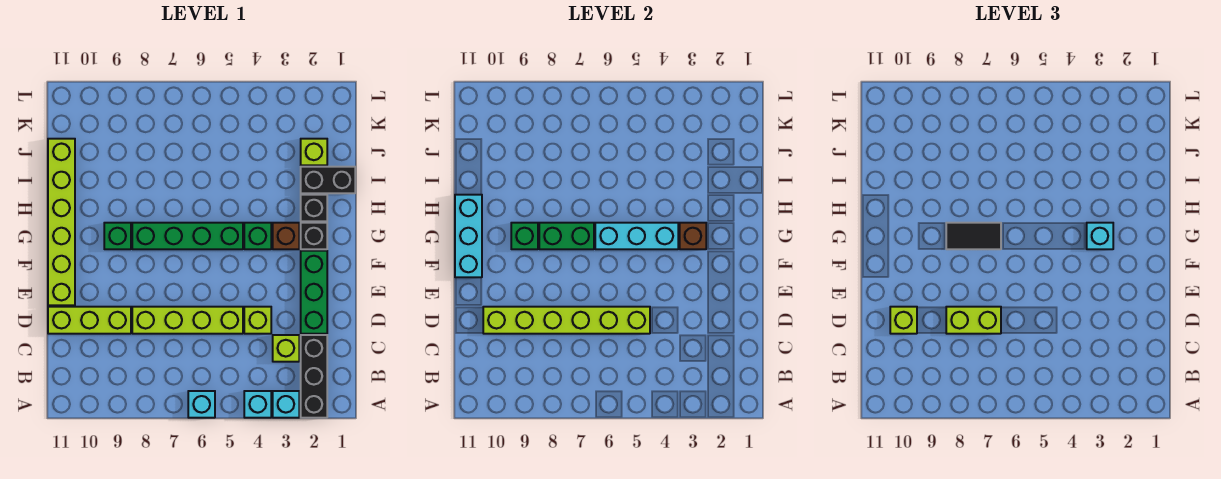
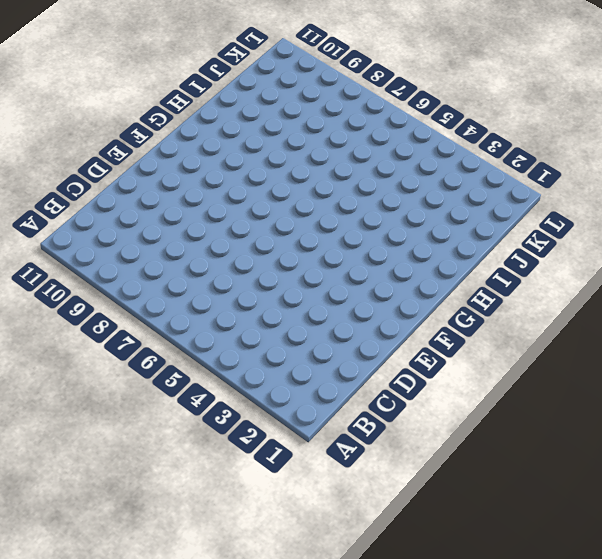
none -> black brick A2:C2 level 1
none -> cyan brick A3 level 1
none -> cyan brick A4 level 1

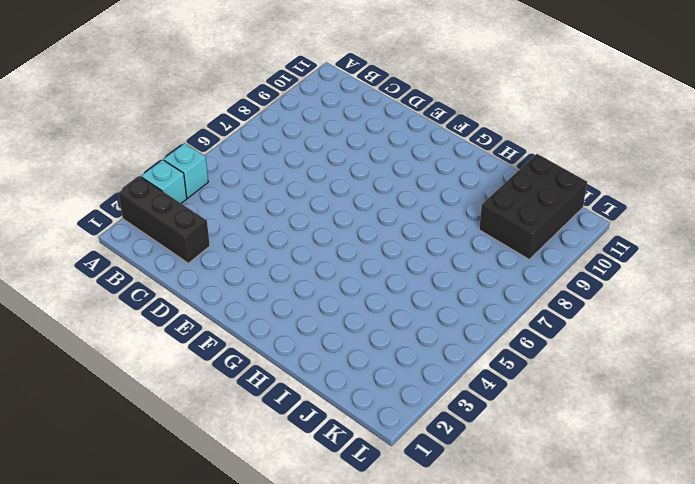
black brick J9:K11 level 1 -> lime brick E11:J11 level 1
none -> cyan brick A6 level 1
none -> lime brick C3 level 1
none -> green brick D2:F2 level 1

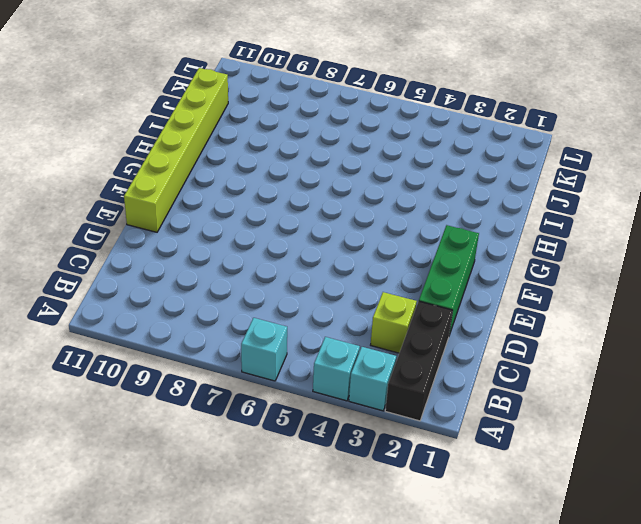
none -> lime brick D4 level 1
none -> lime brick D5:D8 level 1
none -> lime brick D9:D11 level 1

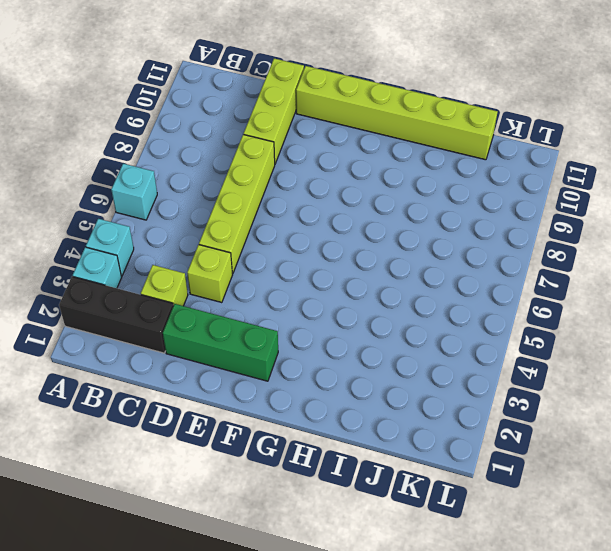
none -> black brick G2 level 1
none -> brown brick G3 level 1
none -> green brick G4 level 1

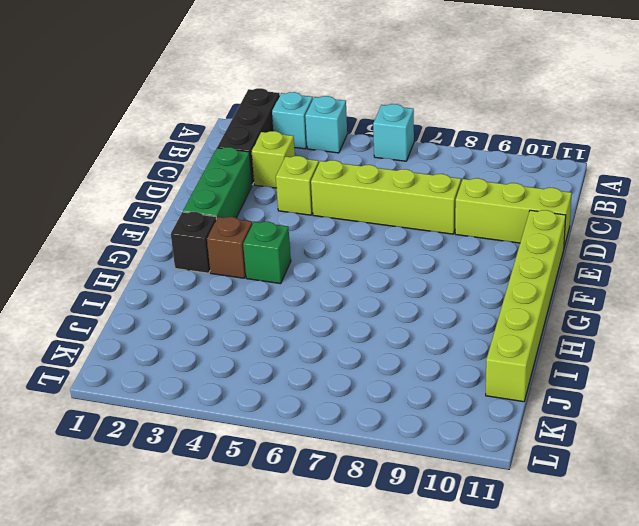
none -> green brick G5:G8 level 1
none -> green brick G9 level 1
none -> black brick H2 level 1

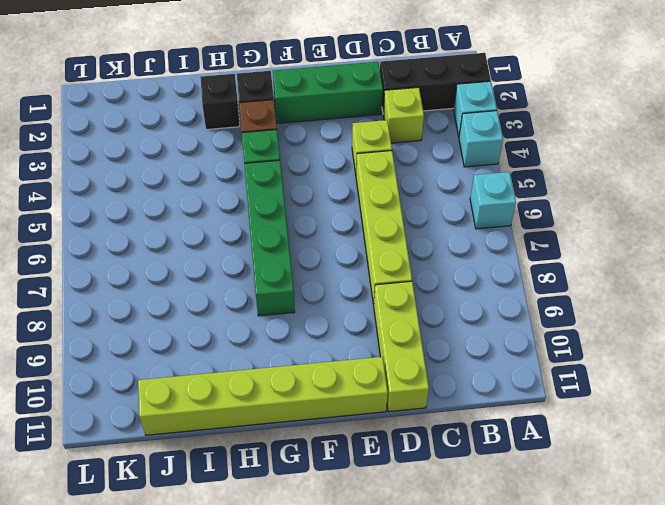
none -> green brick G9 level 1
none -> black brick I1:I2 level 1
none -> lime brick J2 level 1

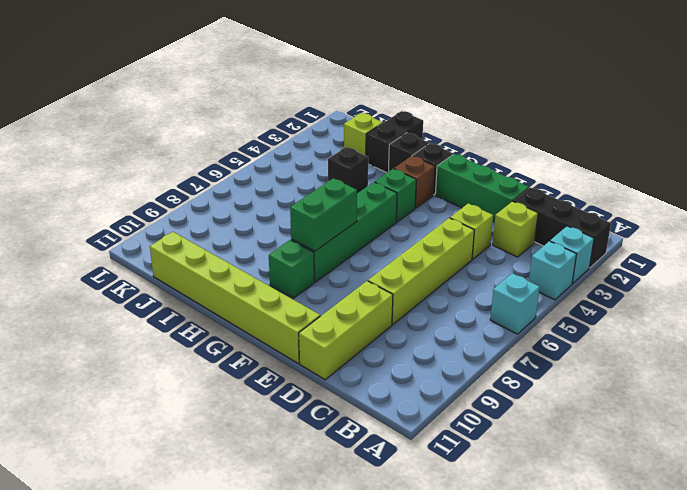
black brick I4 level 1 -> none
none -> lime brick D5:D10 level 2
none -> cyan brick F11:H11 level 2
none -> brown brick G3 level 2

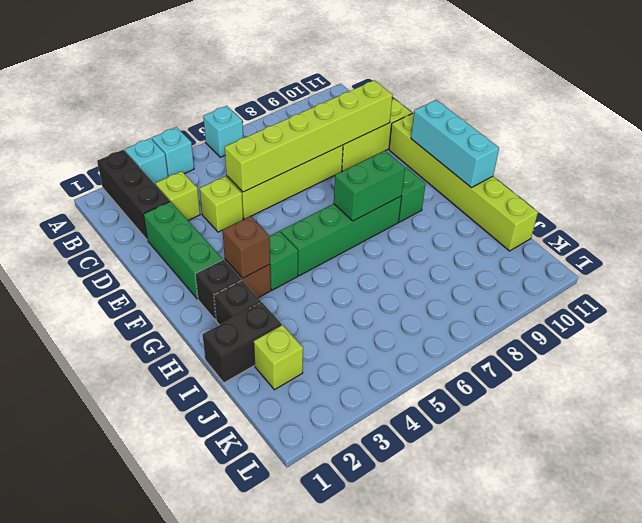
none -> cyan brick G4:G6 level 2
none -> green brick G9 level 2
none -> lime brick D7:D8 level 3

